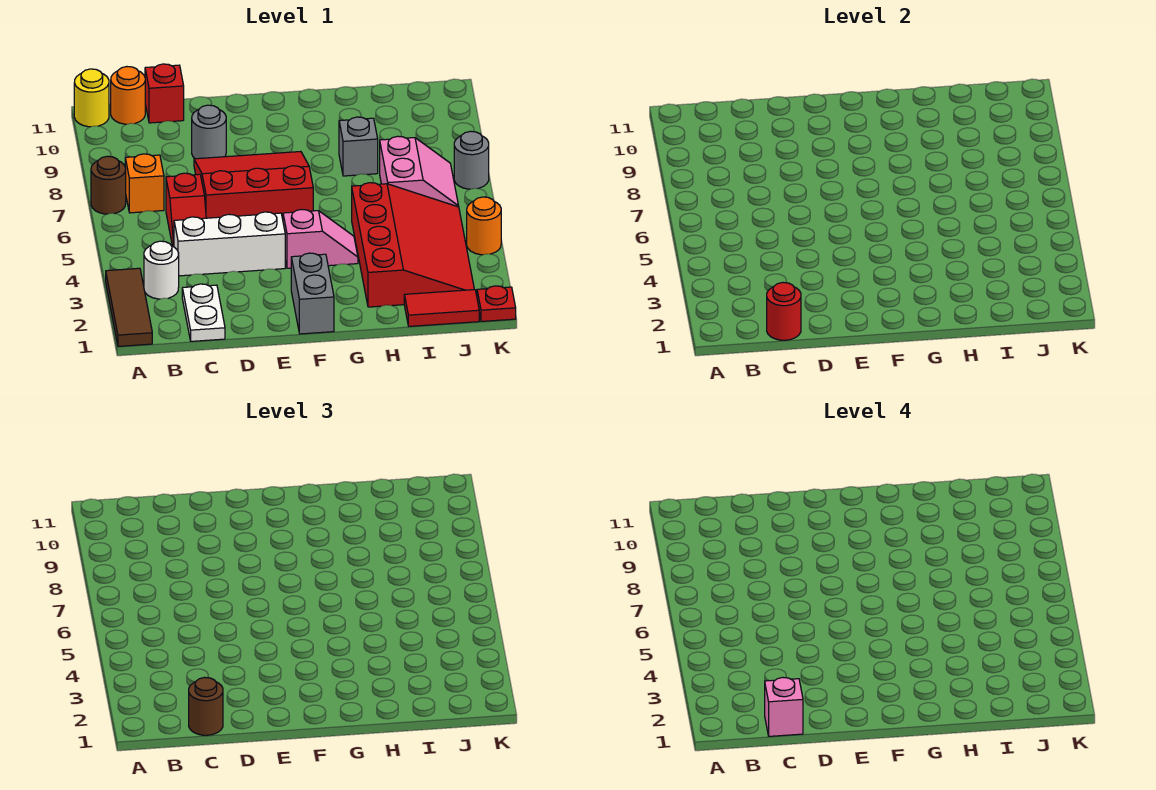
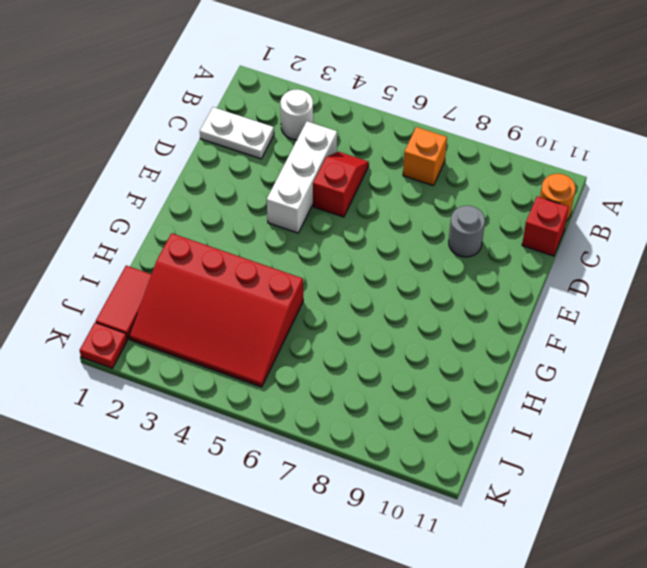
red slope C5:D5 level 1 top D -> red slope C5:C6 level 1 top 6
none -> brown tile A1:A3 level 1
none -> brown round brick A7 level 1
none -> yellow round brick A11 level 1

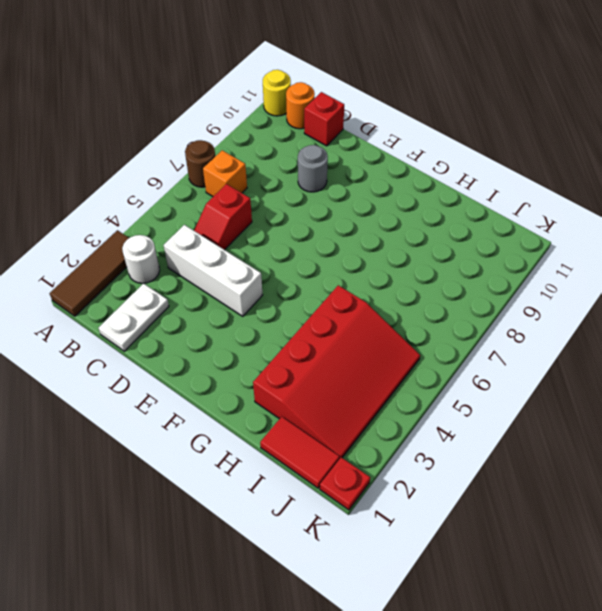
none -> red slope D6:F8 level 1 top 6
none -> grey brick F1:F2 level 1
none -> pink slope F4:G4 level 1 top F

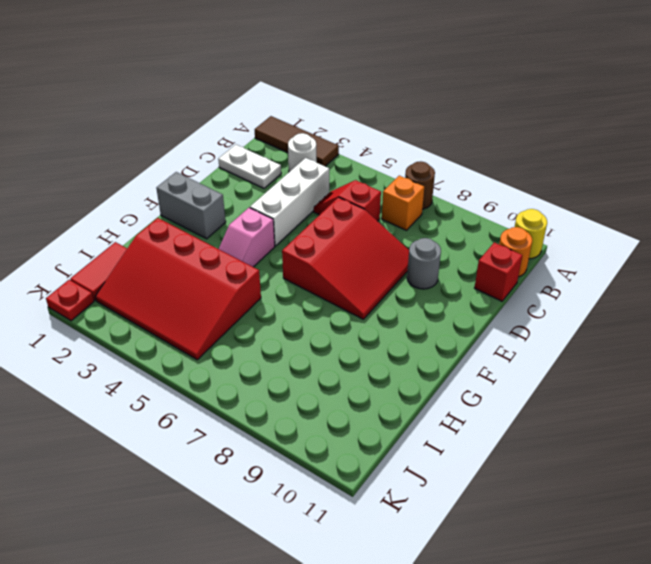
none -> grey brick H8 level 1
none -> pink slope I6:J7 level 1 top I
none -> orange round brick K4 level 1

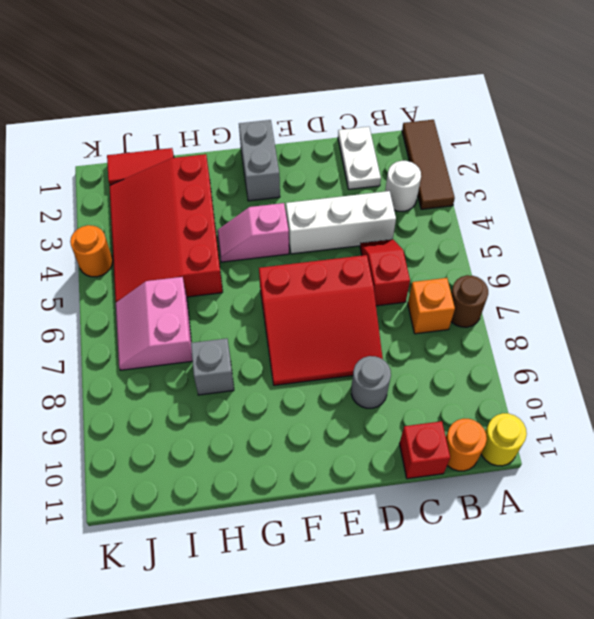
none -> red plate K1 level 1
none -> grey round brick K7 level 1
none -> red round brick C1 level 2

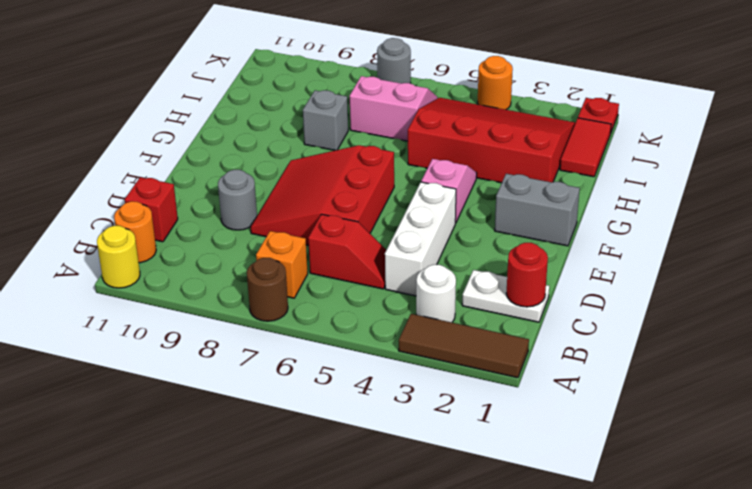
none -> brown round brick C1 level 3
none -> pink brick C1 level 4

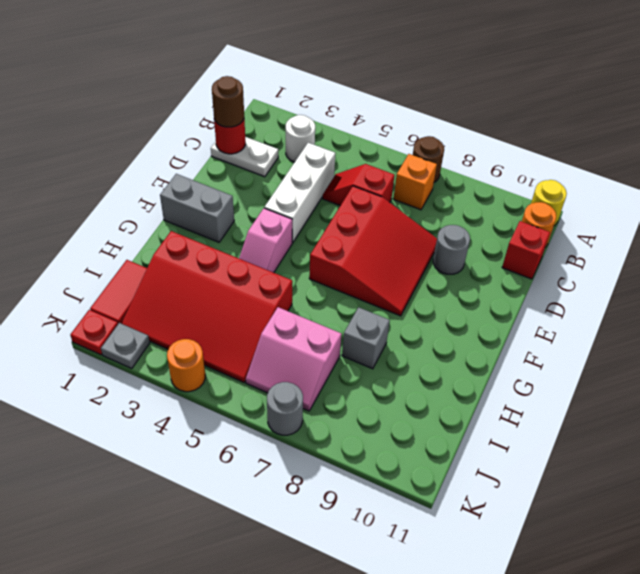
grey plate K2 level 1 -> none
none -> brown tile A1:A3 level 1
none -> pink brick C1 level 4

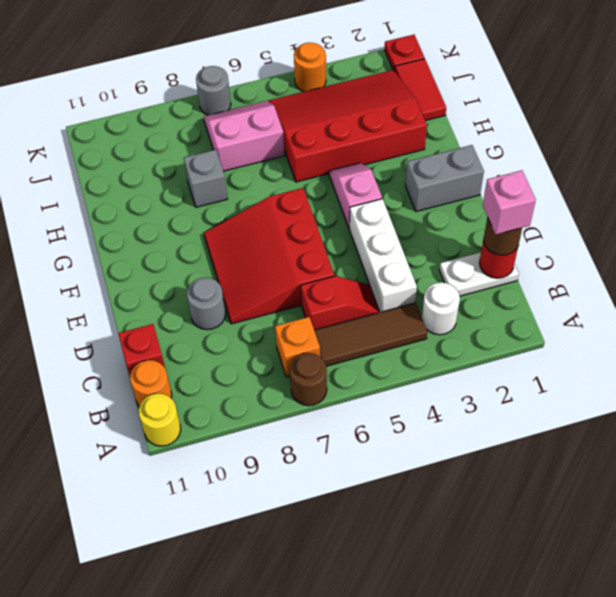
brown tile B4:B6 level 1 -> brown tile A1:A3 level 1

